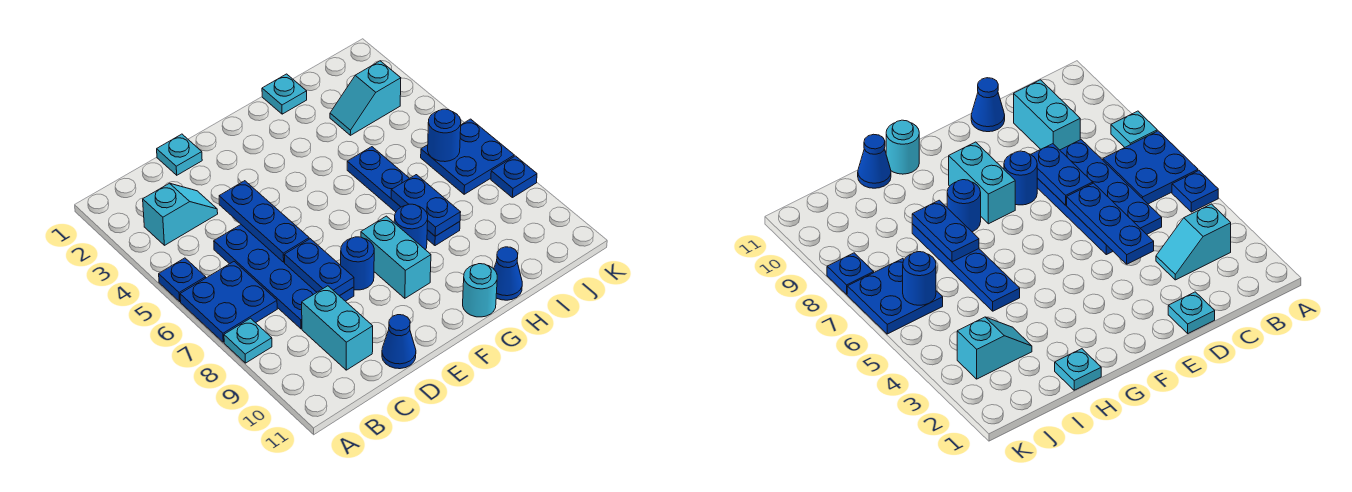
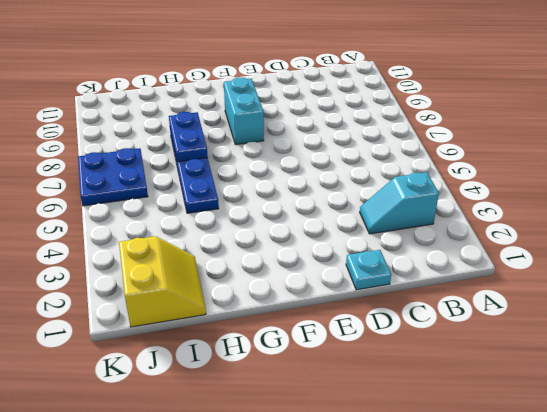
yellow slope I1:J2 level 1 top J -> none
none -> blue plate A5 level 1
none -> blue plate A6:B7 level 1
none -> cyan plate A8 level 1

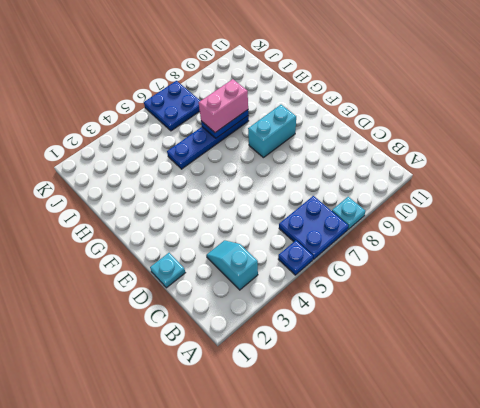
pink brick H7:H8 level 3 -> none
none -> blue plate C5:D8 level 1
none -> cyan brick C9:C10 level 1
none -> blue cone D11 level 1

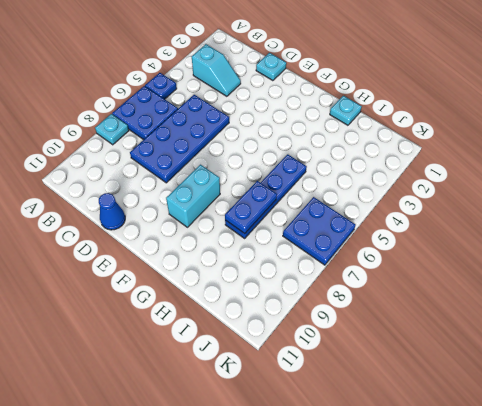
none -> cyan brick C9:C10 level 1
none -> blue round brick E8 level 1
none -> blue round brick G8 level 1

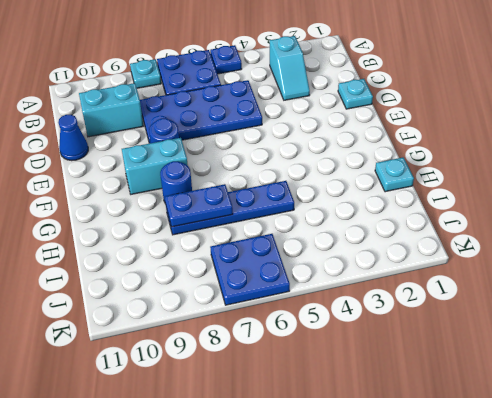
none -> cyan round brick G11 level 1
none -> blue cone H11 level 1
none -> cyan slope I3:J3 level 1 top J

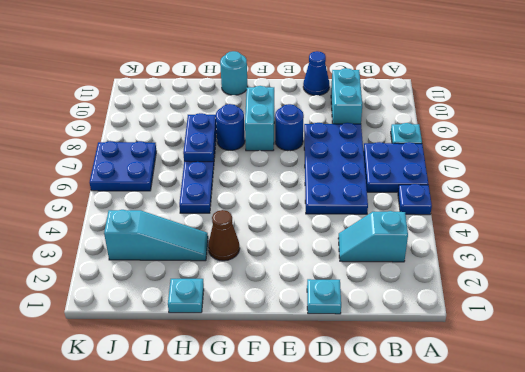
brown cone G3 level 1 -> none
cyan slope H3:J3 level 1 top J -> cyan slope I3:J3 level 1 top J
none -> blue cone H11 level 1
none -> blue plate K8 level 1
none -> blue plate D4:D6 level 2

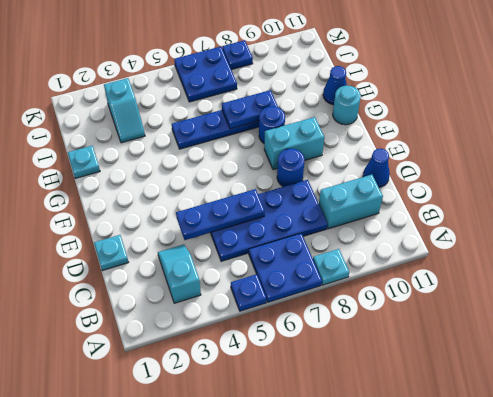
none -> blue plate D7:D8 level 2
none -> blue round brick J6 level 2

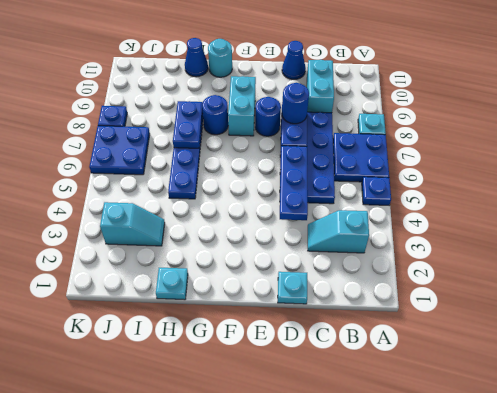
blue round brick D8 level 3 -> blue round brick J6 level 2

